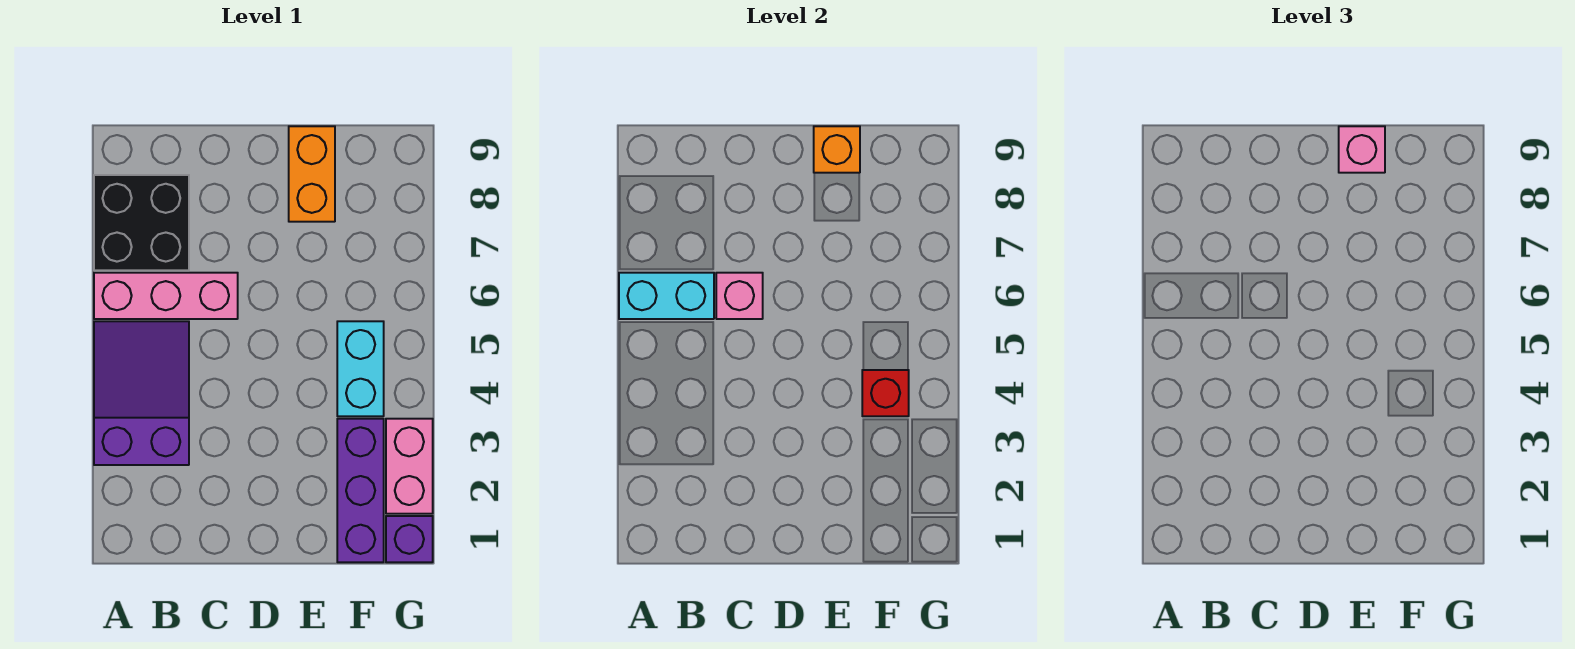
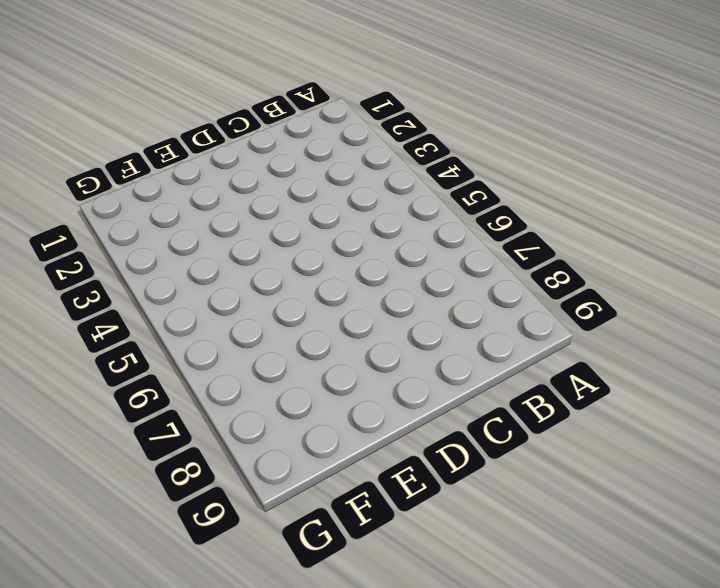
none -> purple slope A3:B5 level 1 top 3
none -> pink brick A6:C6 level 1
none -> black brick A7:B8 level 1

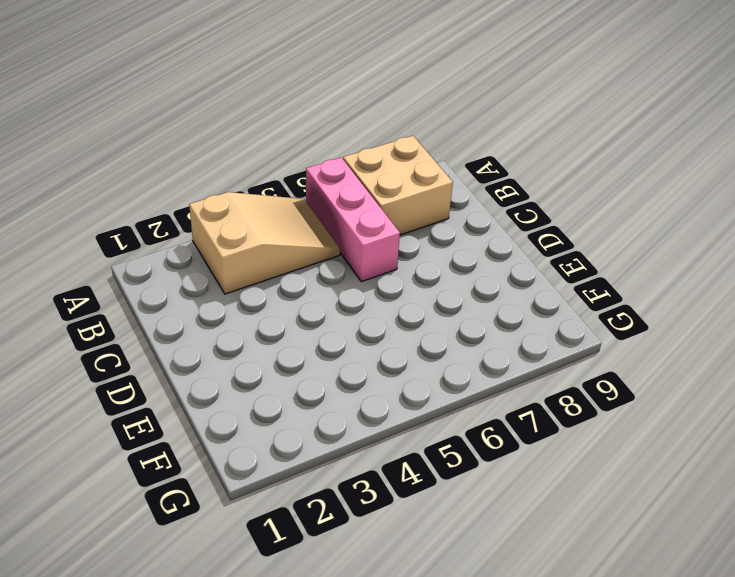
tan slope A3:B5 level 1 top 3 -> purple slope A3:B5 level 1 top 3
tan brick A7:B8 level 1 -> black brick A7:B8 level 1
none -> orange brick E8:E9 level 1
none -> purple brick F1:F3 level 1
none -> cyan brick F4:F5 level 1

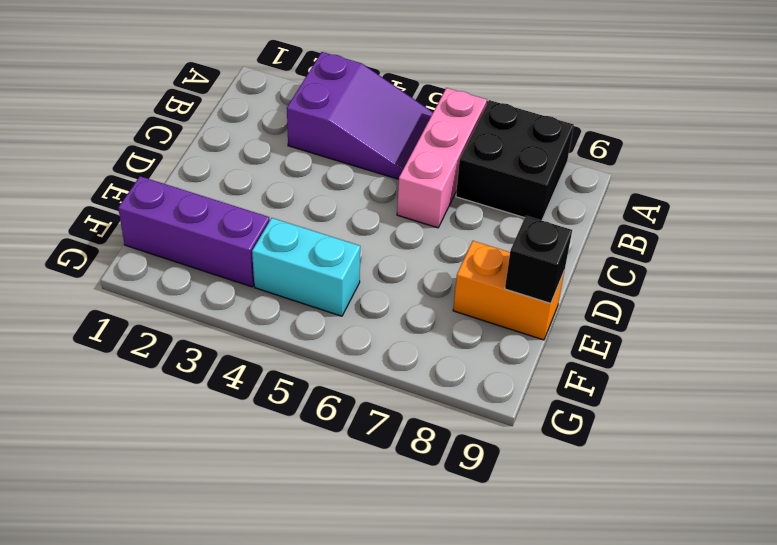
black brick E9 level 2 -> orange brick E9 level 2
none -> purple brick G1 level 1
none -> pink brick G2:G3 level 1
none -> cyan brick A6:B6 level 2

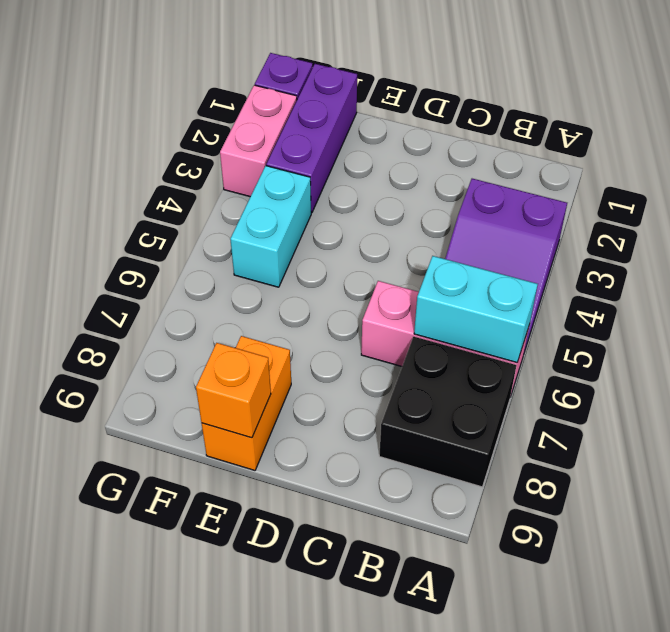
none -> pink brick C6 level 2
none -> red brick F4 level 2
none -> pink brick E9 level 3

